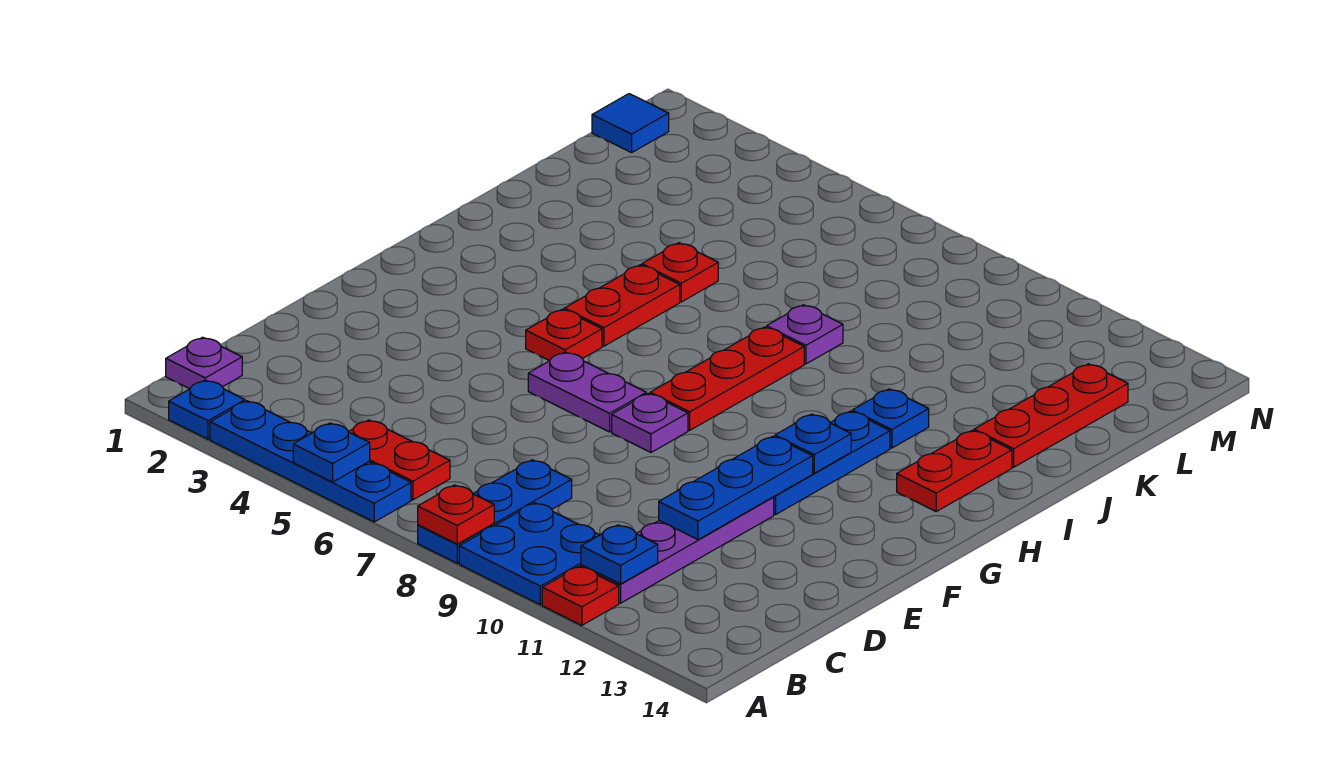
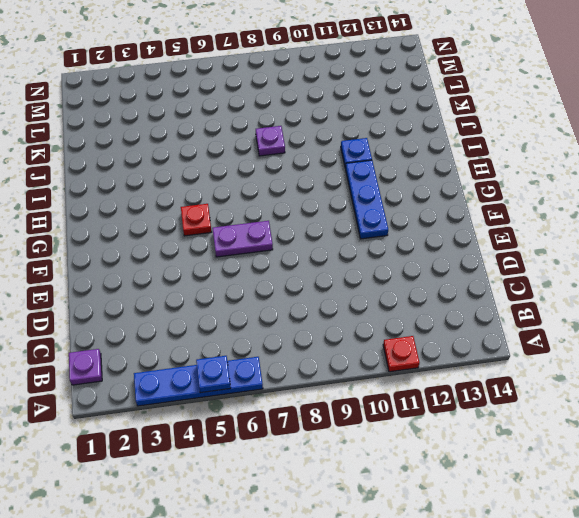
none -> blue plate A2 level 1
none -> blue plate A8:C8 level 1
none -> blue plate A9:B10 level 1

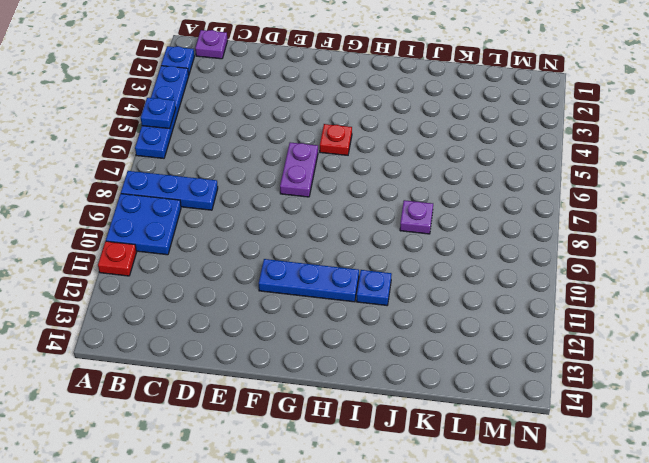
none -> red plate B5:B6 level 1
none -> purple plate B11:E11 level 1
none -> purple plate F8 level 1

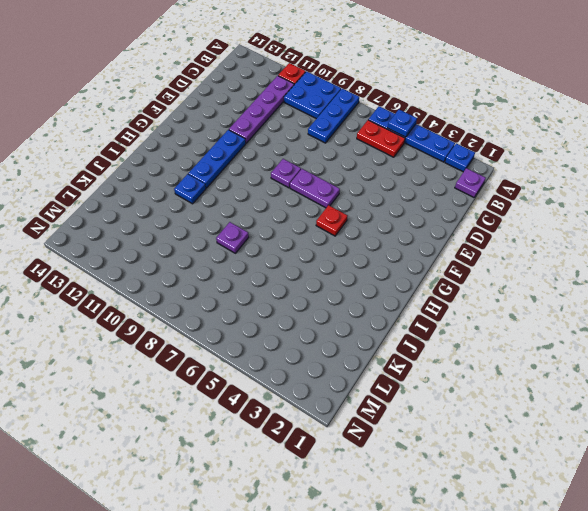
none -> red plate G8:I8 level 1
none -> red plate H5:I5 level 1
none -> red plate H13:I13 level 1

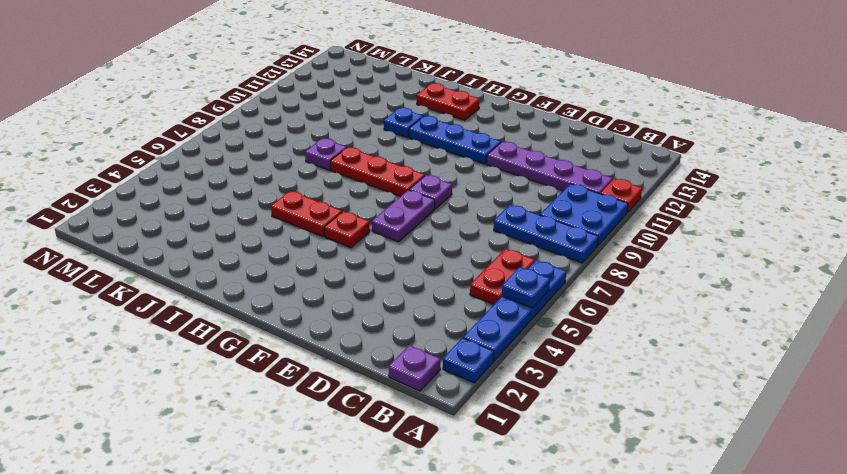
none -> red plate J5 level 1
none -> red plate J13:L13 level 1
none -> blue tile M1 level 1

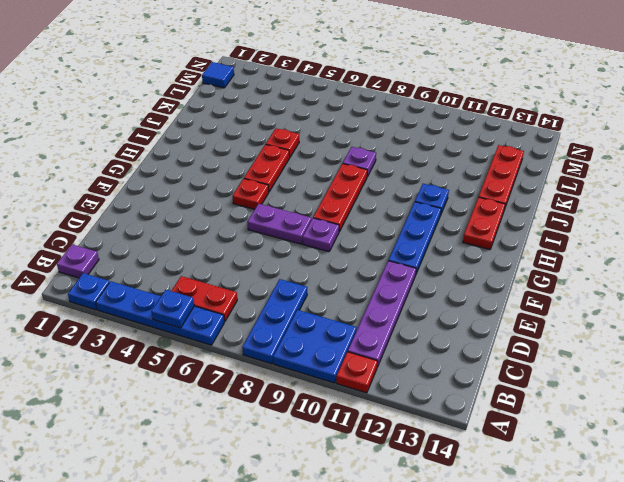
none -> red plate A8 level 2
none -> blue plate B11 level 2
none -> blue plate D11:F11 level 2

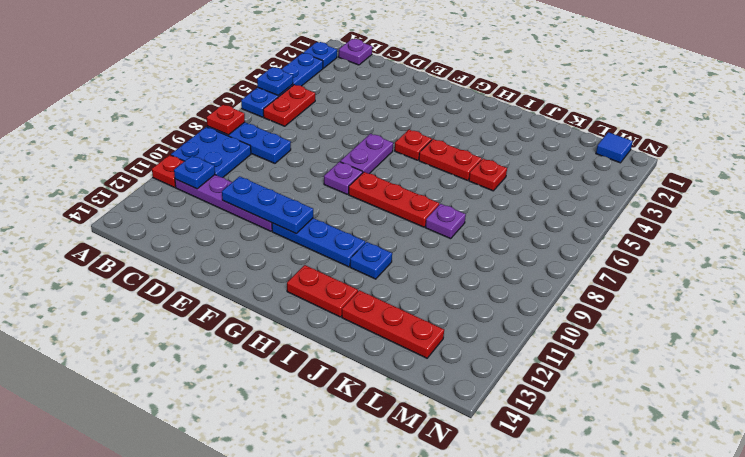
none -> blue plate G11 level 2

